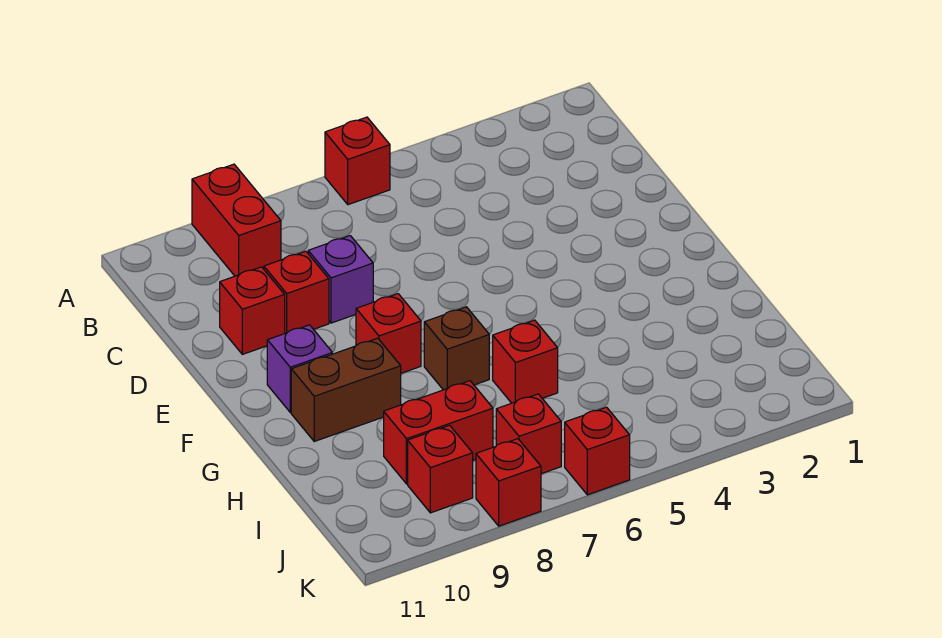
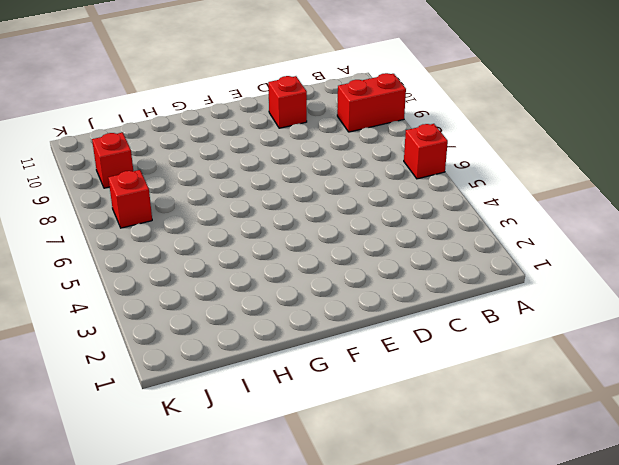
none -> purple brick D8 level 1
none -> red brick D9 level 1
none -> red brick F8 level 1

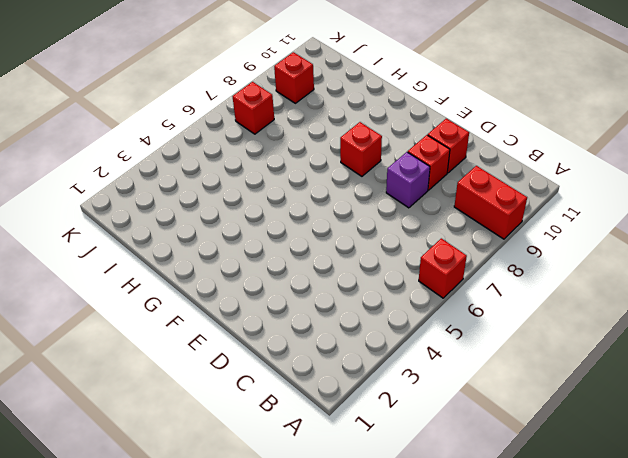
none -> purple brick F10 level 1
none -> brown brick G7 level 1
none -> brown brick G9:G10 level 1

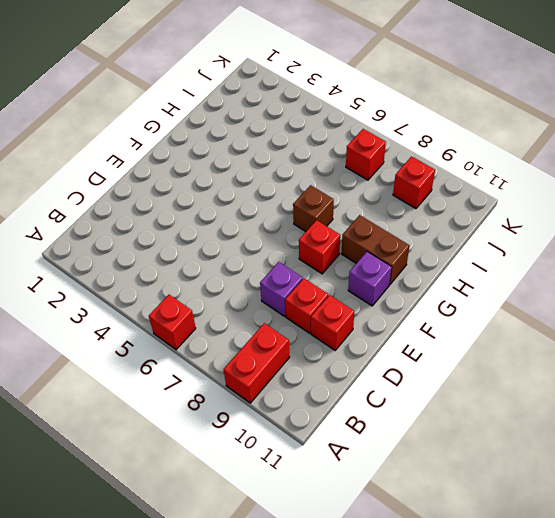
none -> red brick H6 level 1
none -> red brick I8:I9 level 1
none -> red brick K6 level 1

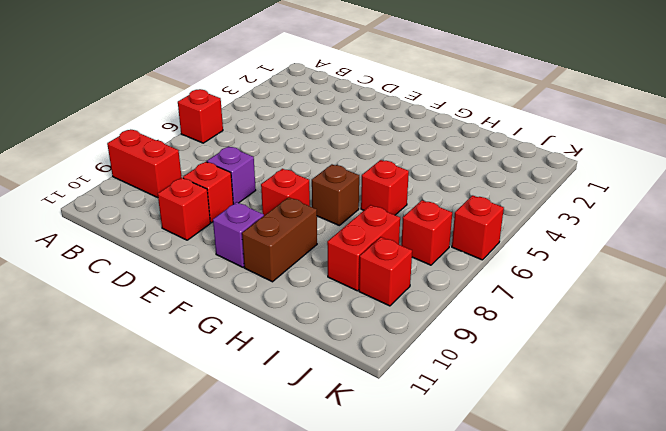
none -> red brick K8 level 1

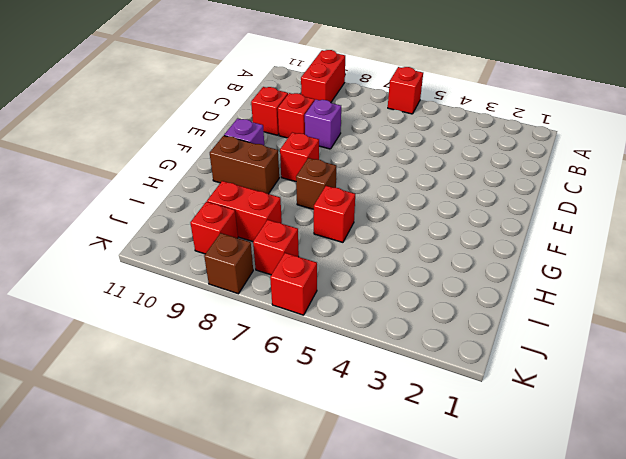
brown brick K8 level 1 -> red brick K8 level 1

